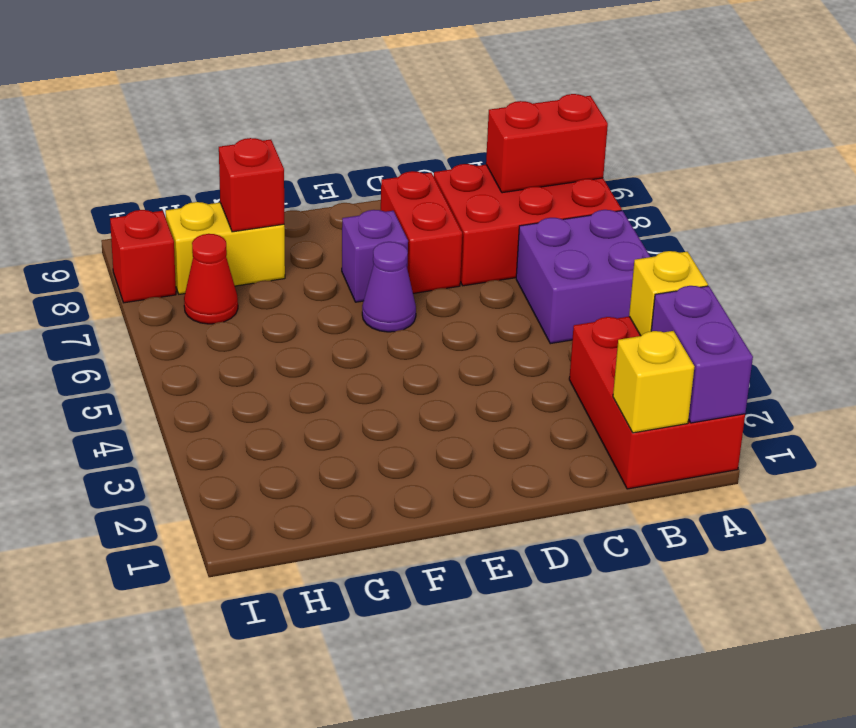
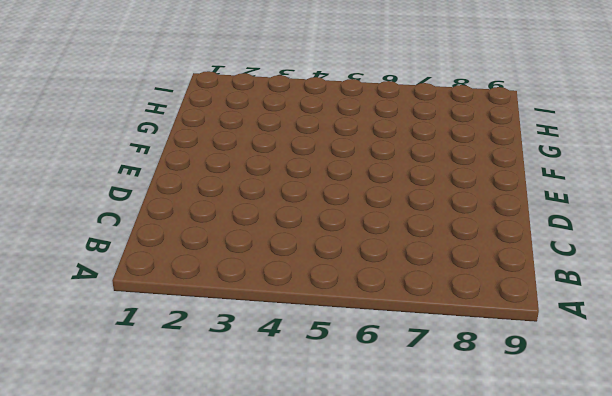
none -> red brick A1:B3 level 1
none -> purple brick A5:B6 level 1
none -> red brick A7:C8 level 1

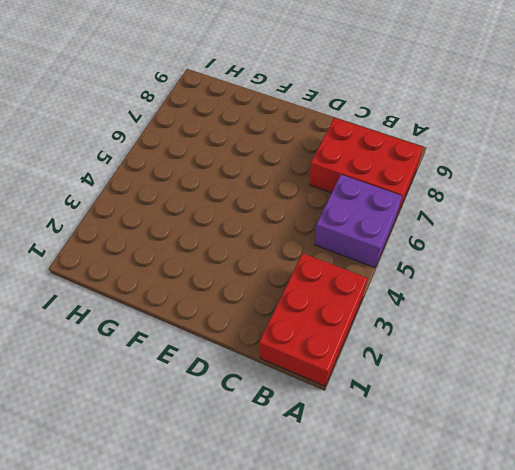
none -> red brick D7:D8 level 1
none -> purple cone E6 level 1
none -> purple brick E7 level 1

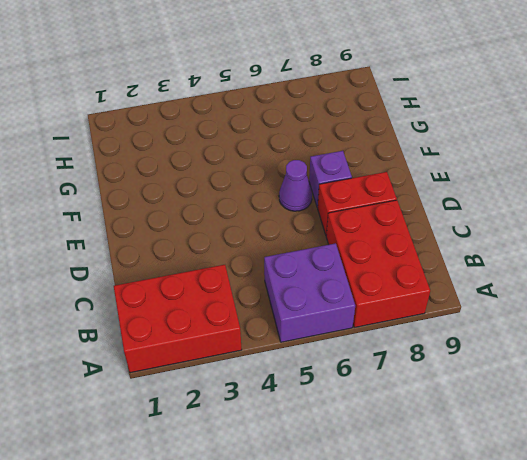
none -> yellow brick G8:H8 level 1
none -> red cone H7 level 1
none -> red brick I8 level 1

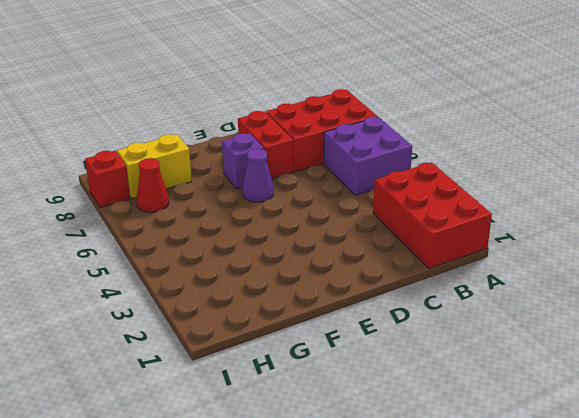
none -> purple brick A1:A2 level 2
none -> yellow brick A3 level 2
none -> red brick A8:B8 level 2

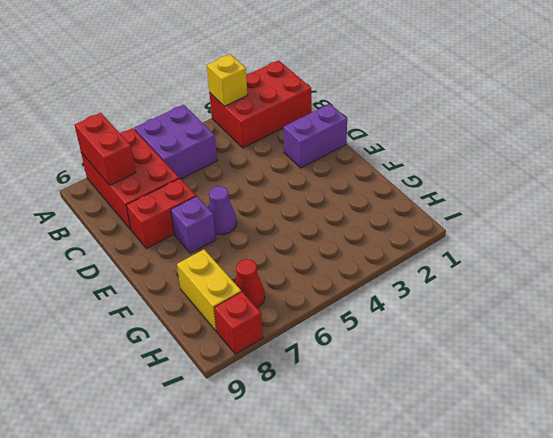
purple brick D1:D2 level 1 -> purple brick A1:A2 level 2
none -> yellow brick B1 level 2
none -> red brick G8 level 2

